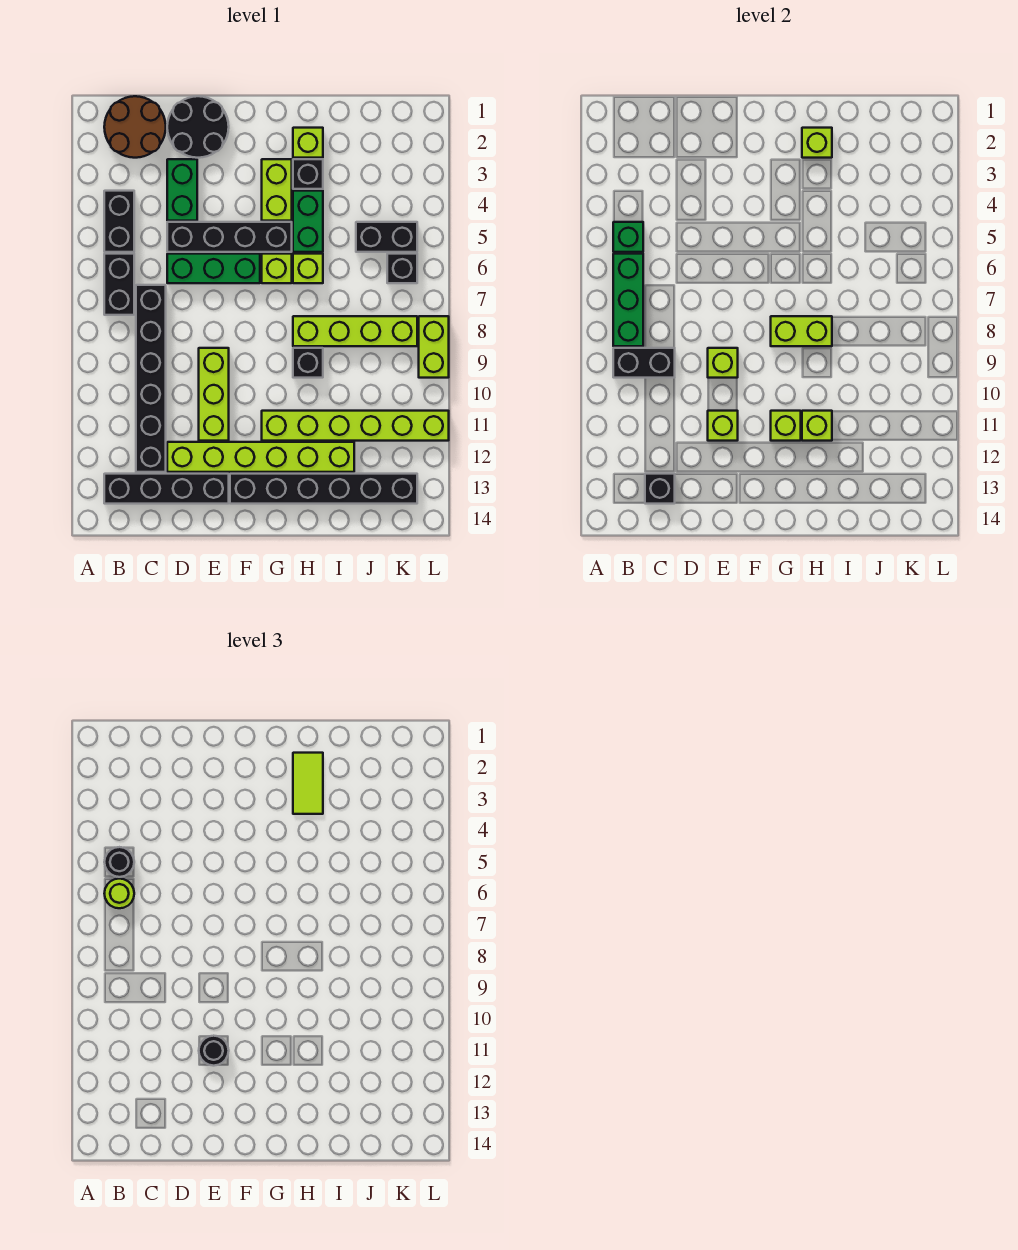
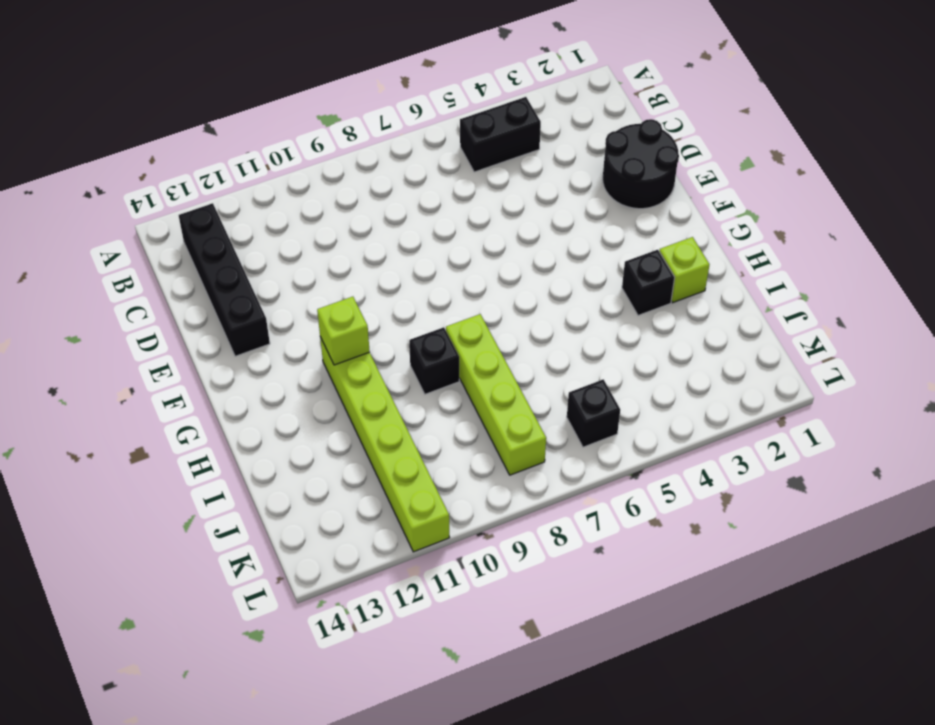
none -> brown round brick B1:C2 level 1
none -> black brick B6:B7 level 1
none -> black brick C7:C12 level 1
none -> green brick D3:D4 level 1

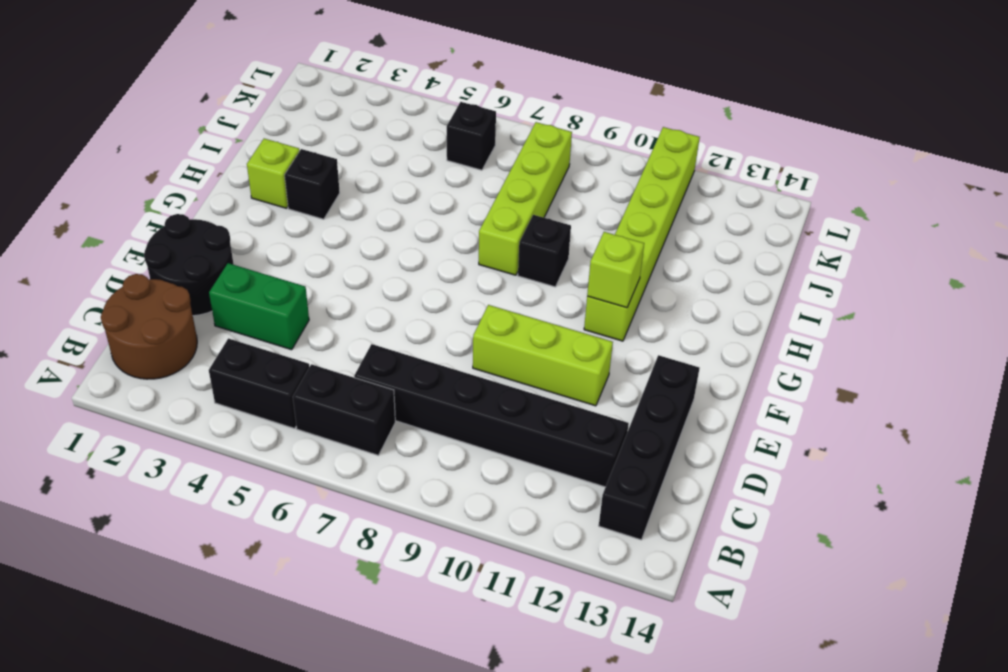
none -> black brick D5:G5 level 1
none -> green brick D6:F6 level 1
none -> lime brick D12:I12 level 1
none -> black brick F13:K13 level 1

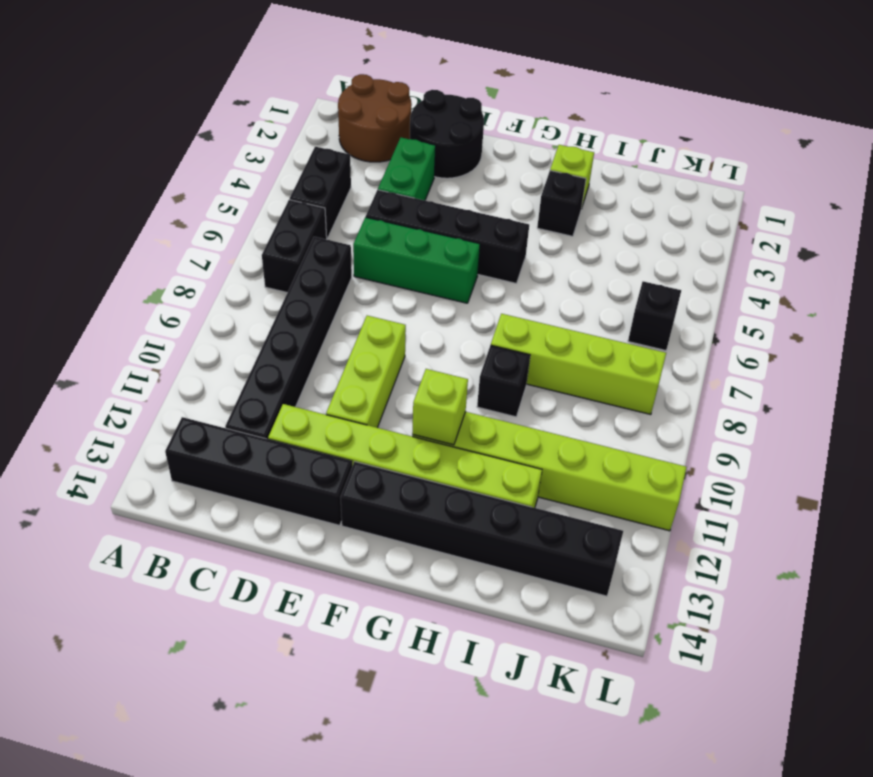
none -> lime brick G3:G4 level 1
none -> lime brick G6 level 1
none -> green brick H4:H5 level 1
none -> lime brick H6 level 1

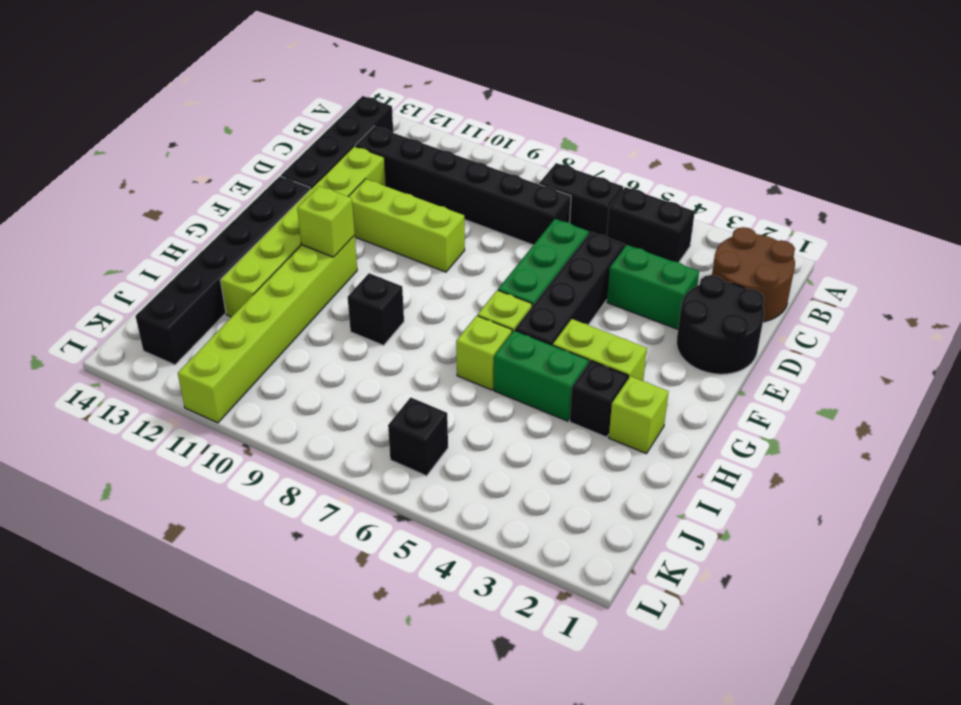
none -> lime brick H8:K8 level 1
none -> black brick J5:K5 level 1
none -> lime brick L8:L9 level 1
none -> green brick B5 level 2

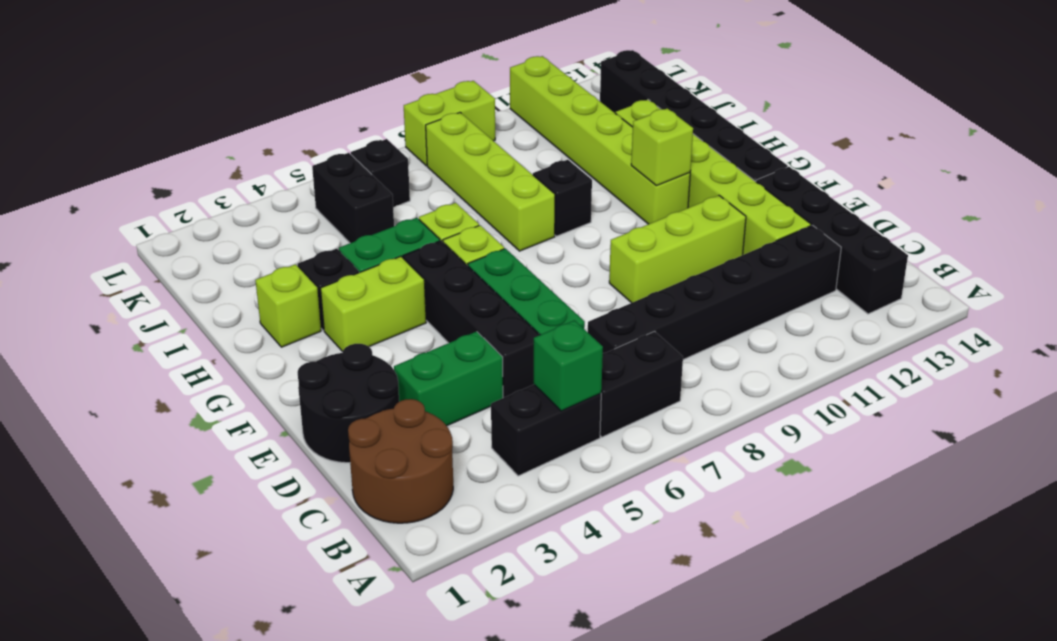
none -> green brick B6:B8 level 2
none -> black brick B9:C9 level 2
none -> black brick C13 level 2
none -> lime brick E9 level 2

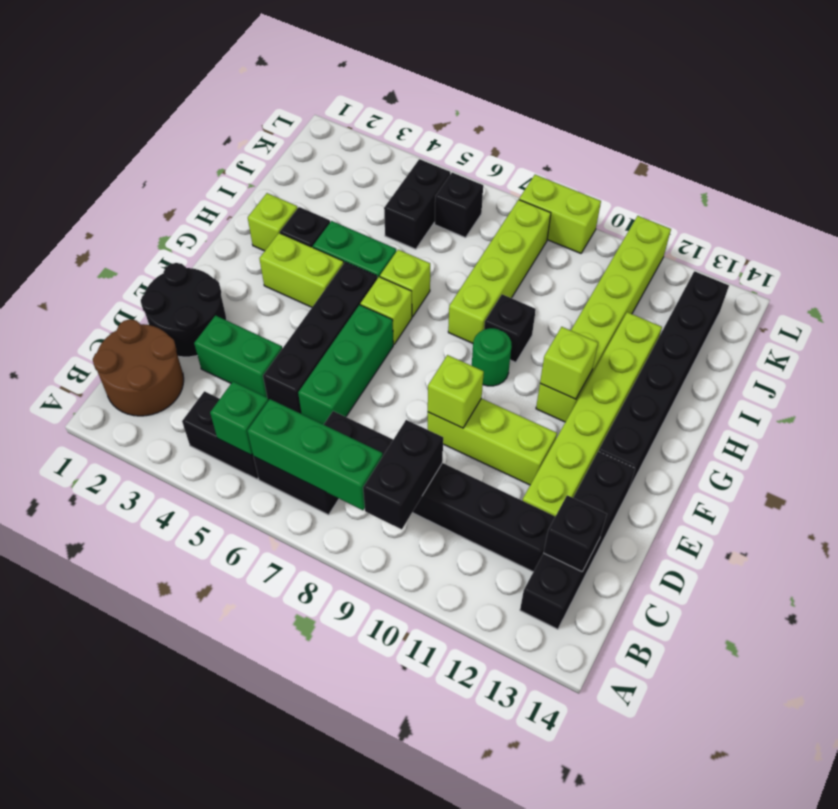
green round brick G9 level 1 -> none
none -> lime brick E11 level 2
none -> lime brick G8:H8 level 2
none -> lime brick H2 level 2
none -> lime brick H11 level 2

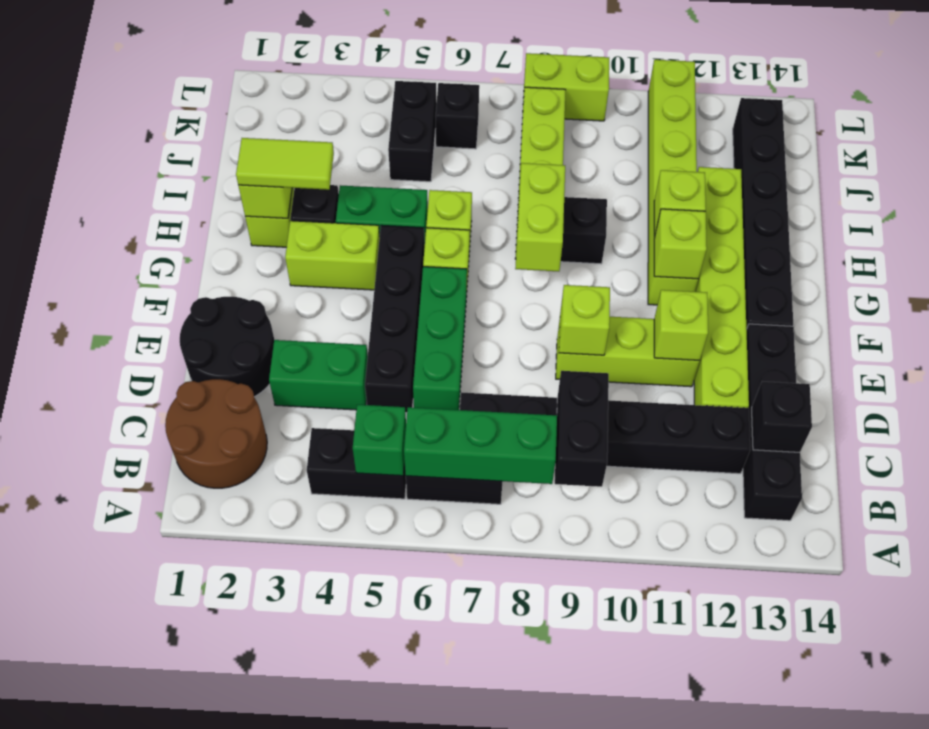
none -> black round brick B5 level 3
none -> lime round brick B6 level 3
none -> black round brick E11 level 3

